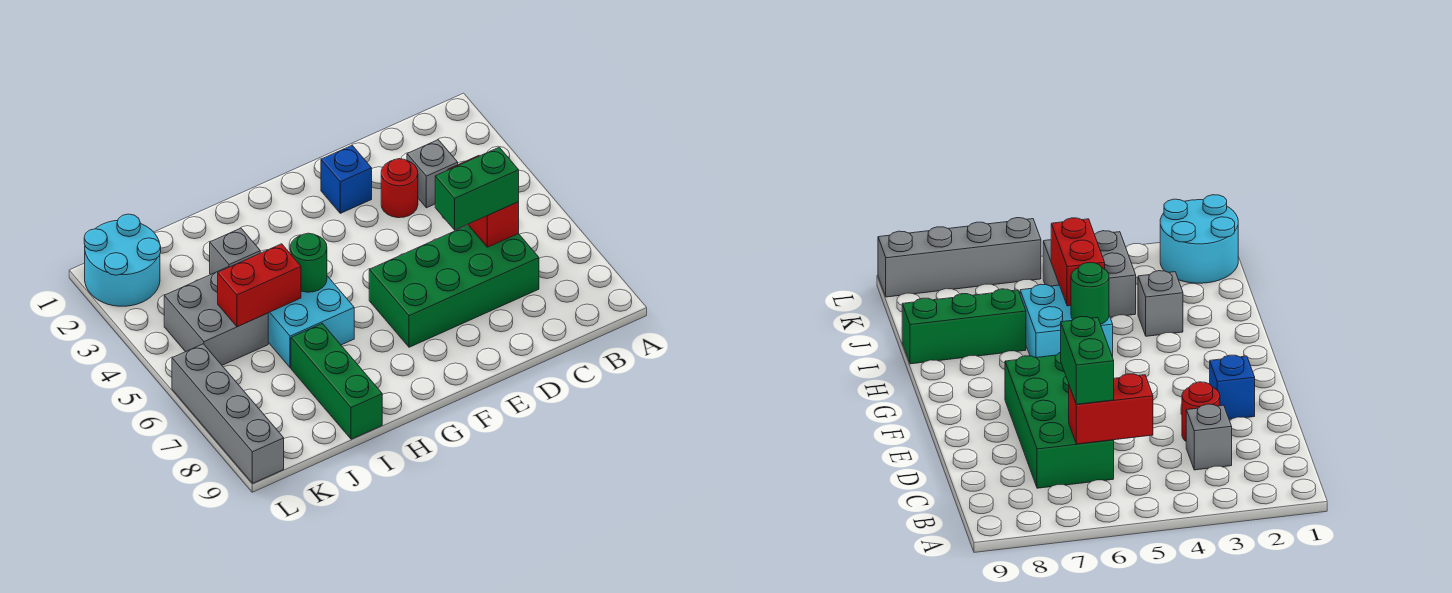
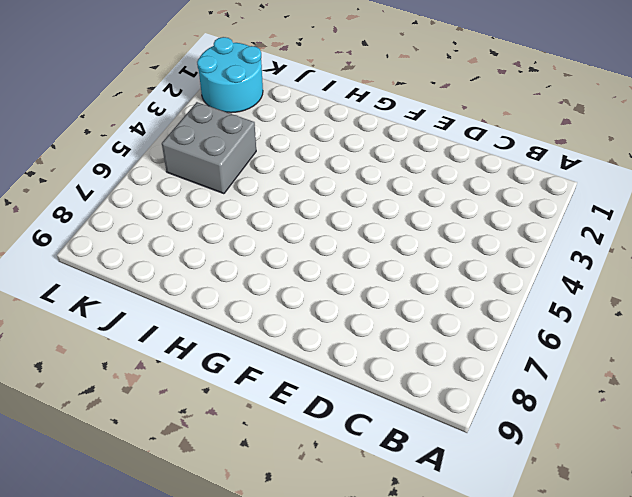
none -> grey brick C3 level 1
none -> green brick C6:F7 level 1
none -> red round brick D3 level 1

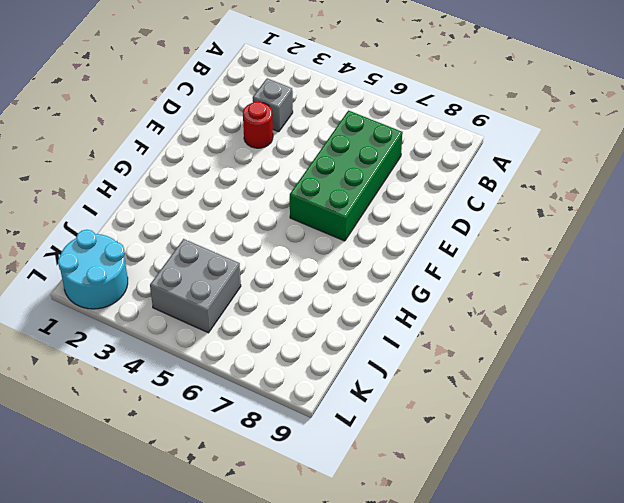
none -> blue brick E2 level 1
none -> cyan brick H5:I6 level 1
none -> grey brick I3 level 1

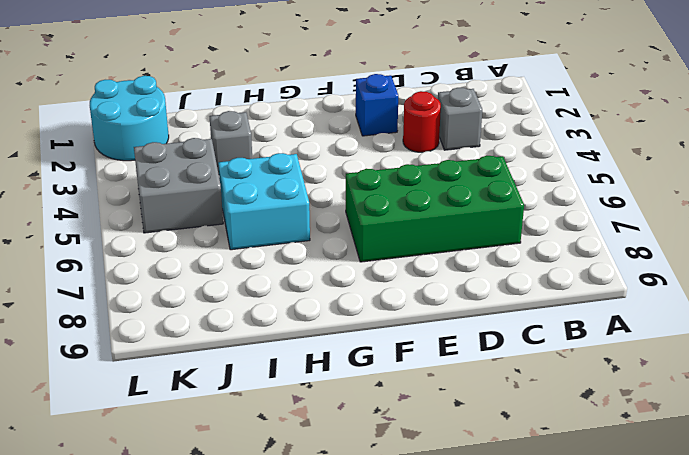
none -> green brick I7:I9 level 1
none -> grey brick L6:L9 level 1
none -> red brick C5:C6 level 2

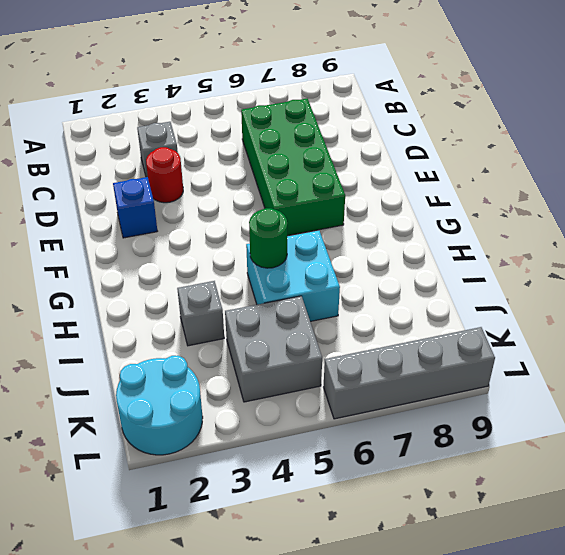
none -> green brick I7:I9 level 1
none -> red brick C5:C6 level 2
none -> red brick I5:J5 level 2

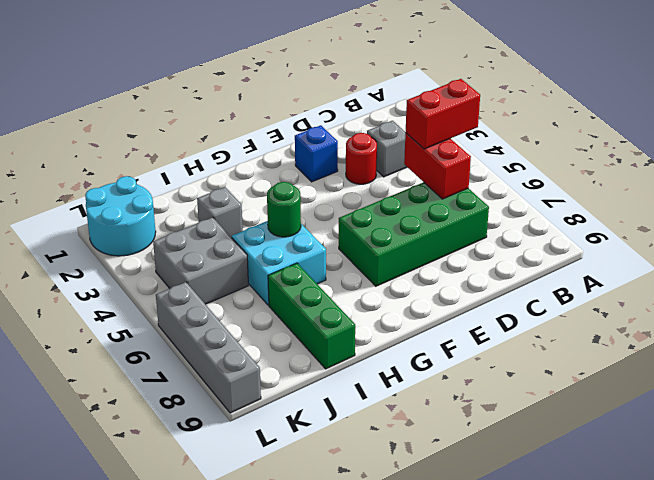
red brick B5:C5 level 3 -> red brick I5:J5 level 2
none -> green brick C6:D6 level 3

